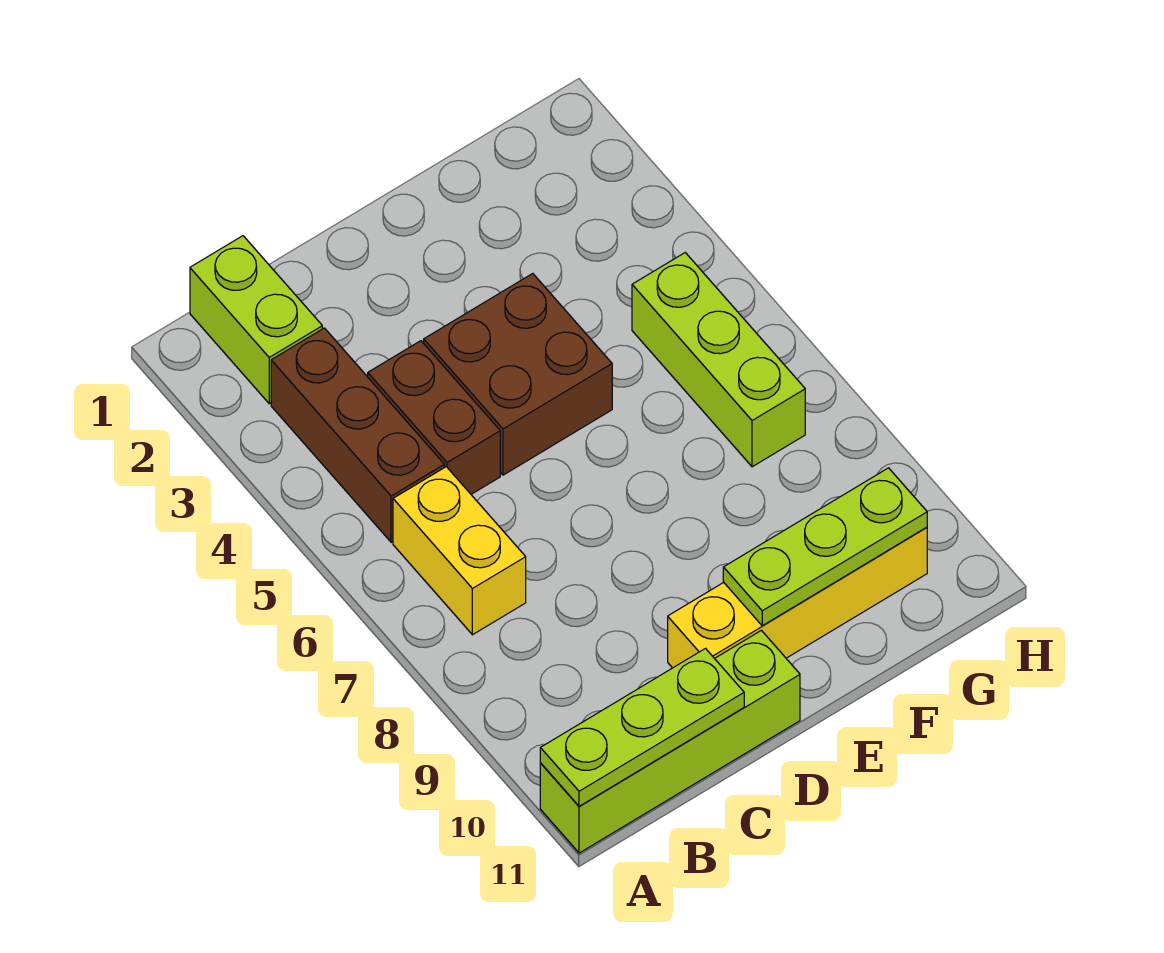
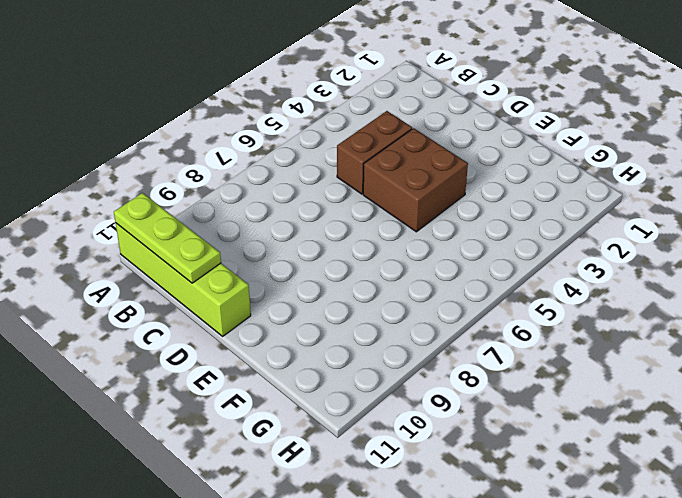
none -> lime brick B1:B2 level 1
none -> brown brick B3:B5 level 1

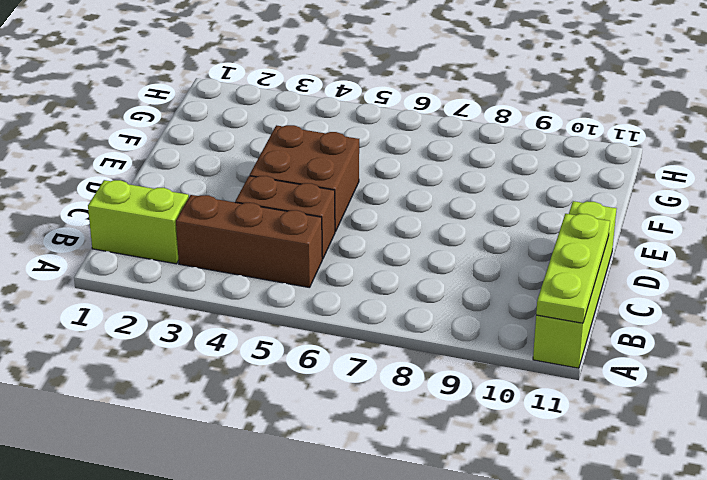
none -> yellow brick B6:B7 level 1
none -> yellow brick D10:G10 level 1

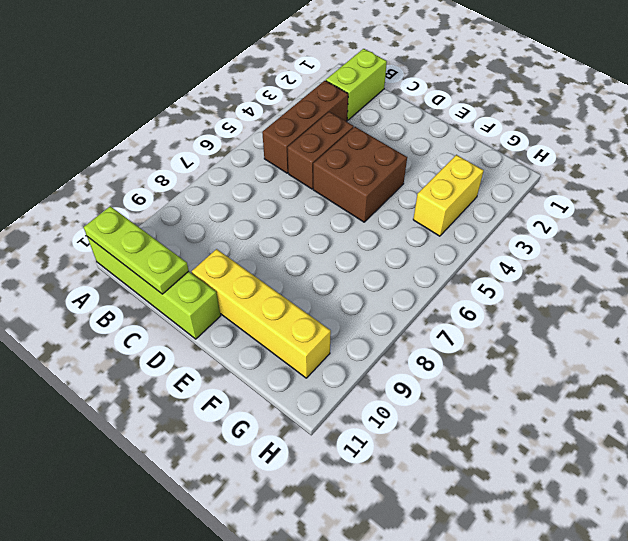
yellow brick G3:G4 level 1 -> yellow brick B6:B7 level 1
none -> lime brick G5:G7 level 1
none -> lime plate E10:G10 level 2

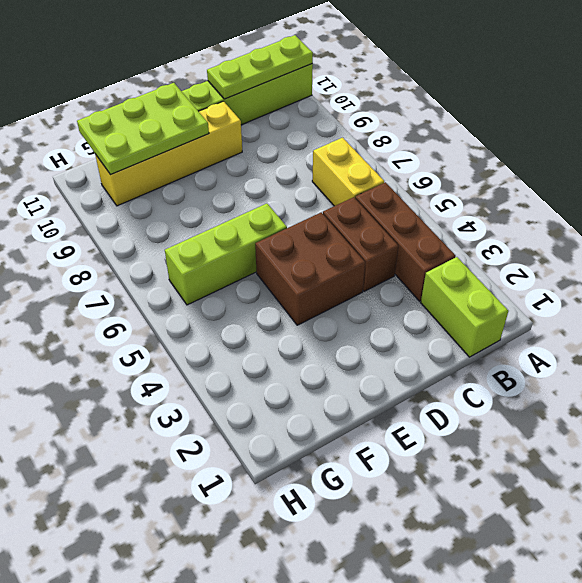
lime brick E6:G6 level 1 -> lime brick G5:G7 level 1
lime plate E10:G11 level 2 -> lime plate E10:G10 level 2

